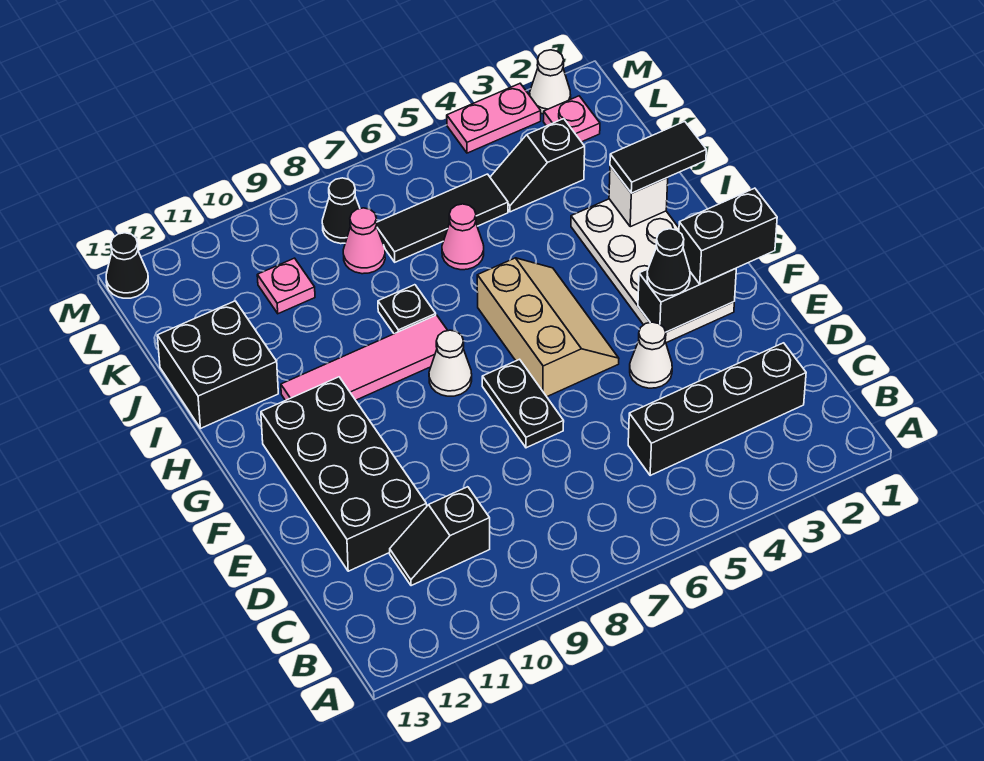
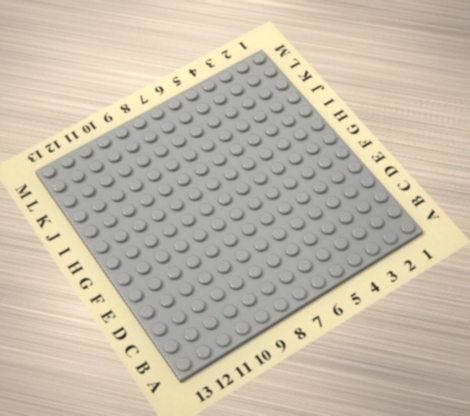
none -> black brick C2:C5 level 1
none -> black slope C10:C11 level 1 top 10
none -> black brick D11:G12 level 1

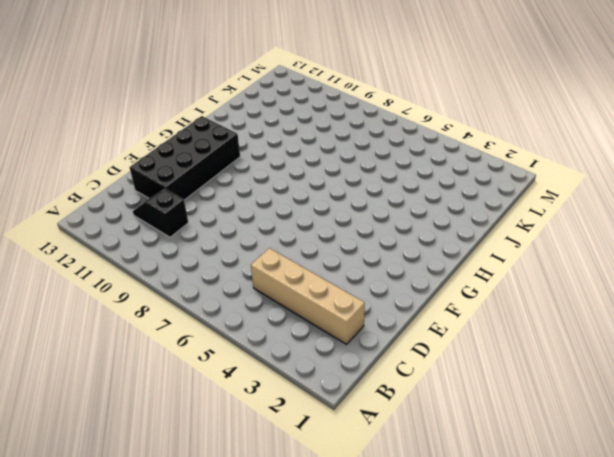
tan brick C2:C5 level 1 -> black brick C2:C5 level 1
none -> white cone E4 level 1
none -> black plate E7:F7 level 1
none -> white plate F2:I3 level 1

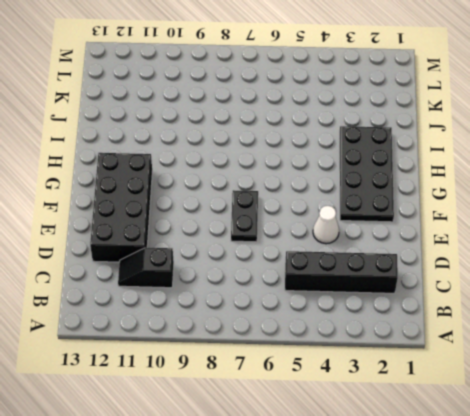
black plate F2:I3 level 1 -> white plate F2:I3 level 1
none -> tan slope F5:H6 level 1 top 6
none -> white cone G8 level 1
none -> pink tile H8:H11 level 1

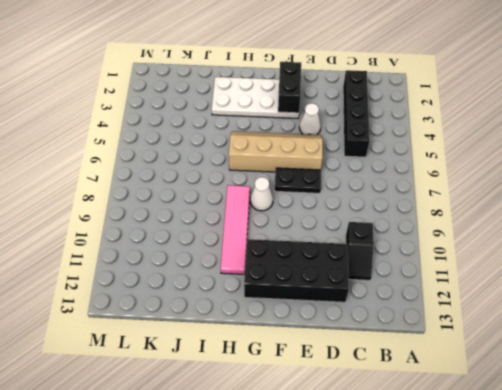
tan slope E5:H6 level 1 top 6 -> tan slope F5:H6 level 1 top 6
none -> black plate I8 level 1
none -> black brick I12:J13 level 1
none -> pink cone J6 level 1

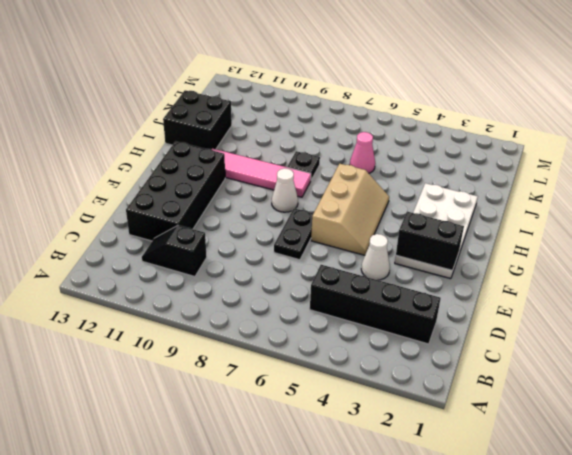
none -> black slope K3:K4 level 1 top 3
none -> black tile K5:K7 level 1
none -> pink cone K8 level 1

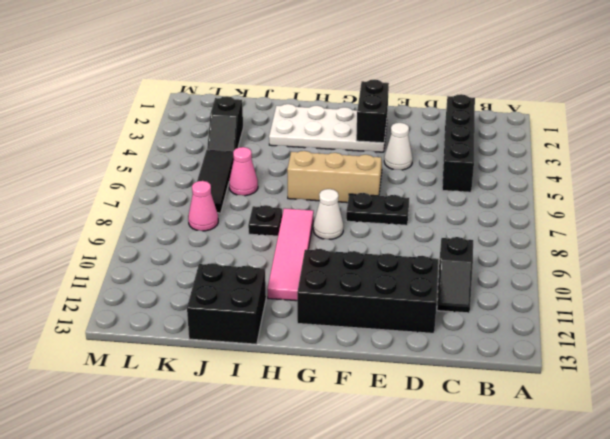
none -> pink plate K10 level 1
none -> pink plate L2 level 1
none -> black cone L8 level 1

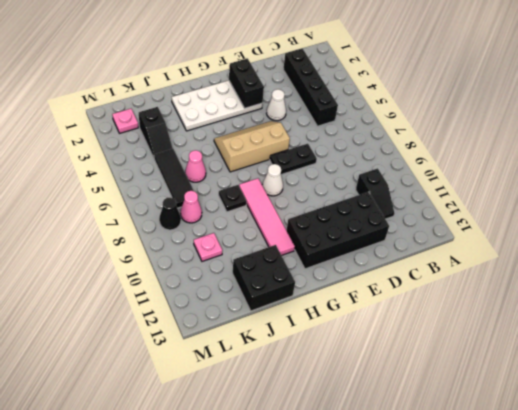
none -> white cone M2 level 1
none -> pink plate M3:M4 level 1
none -> black cone M13 level 1

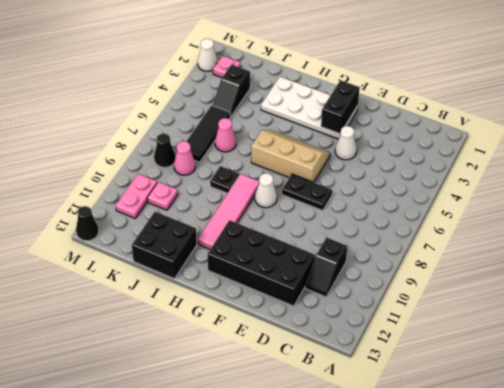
pink plate L10:L11 level 1 -> pink plate M3:M4 level 1
none -> black brick C2:C5 level 1
none -> white brick I2 level 2
none -> black brick F1:F2 level 3

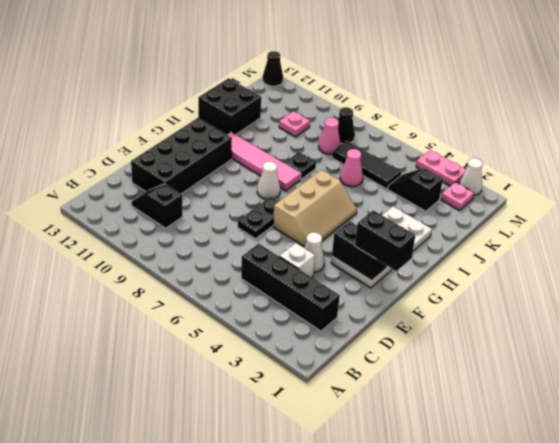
white brick D4 level 1 -> white brick I2 level 2
none -> black cone F3 level 3
none -> black tile I1:I2 level 3

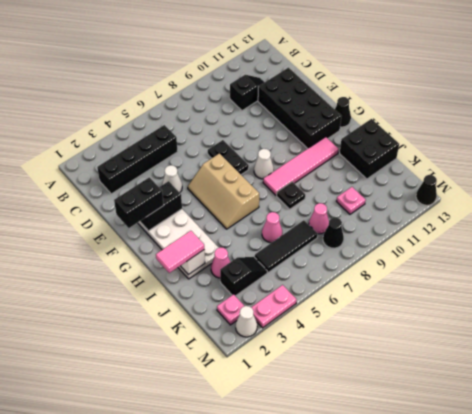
black cone G13 level 1 -> black cone F3 level 3
pink tile I1:I2 level 3 -> black tile I1:I2 level 3
pink cone J3 level 1 -> none

